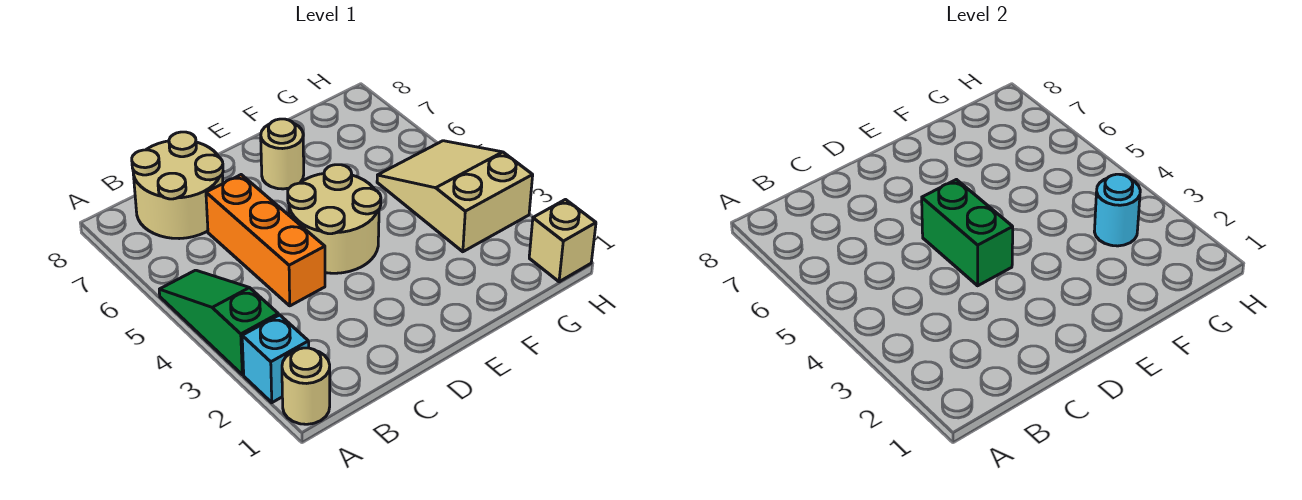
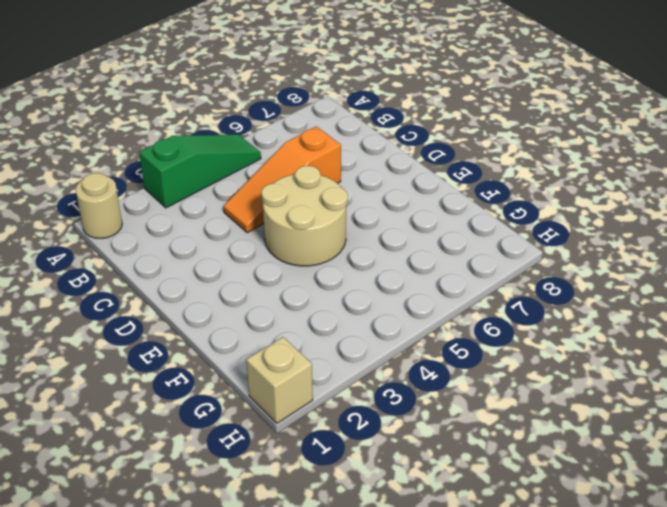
orange slope C4:C6 level 1 top 6 -> orange brick C4:C6 level 1
none -> cyan brick A2 level 1
none -> tan round brick B7:C8 level 1

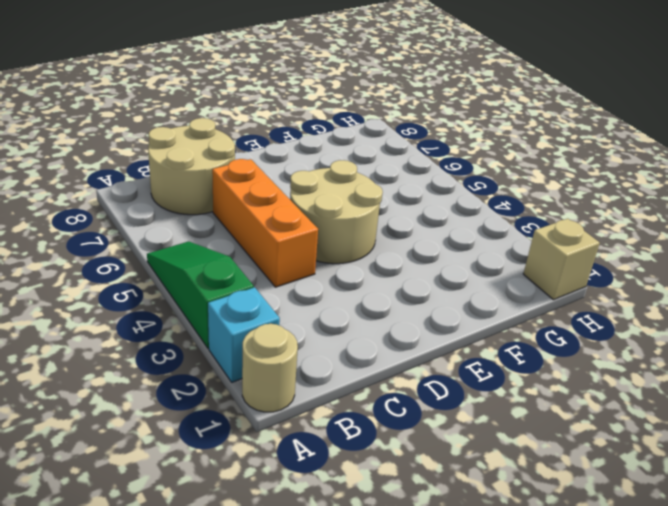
none -> tan round brick E7 level 1
none -> tan slope G3:H5 level 1 top 3

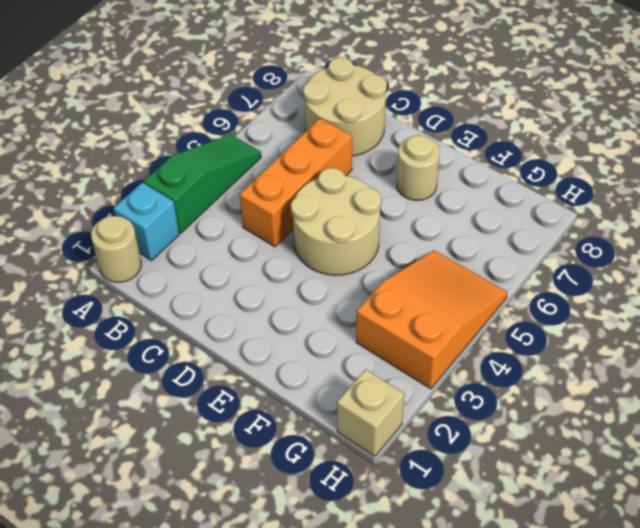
orange slope G3:H5 level 1 top 3 -> tan slope G3:H5 level 1 top 3
none -> green brick D4:D5 level 2
none -> cyan round brick G3 level 2

